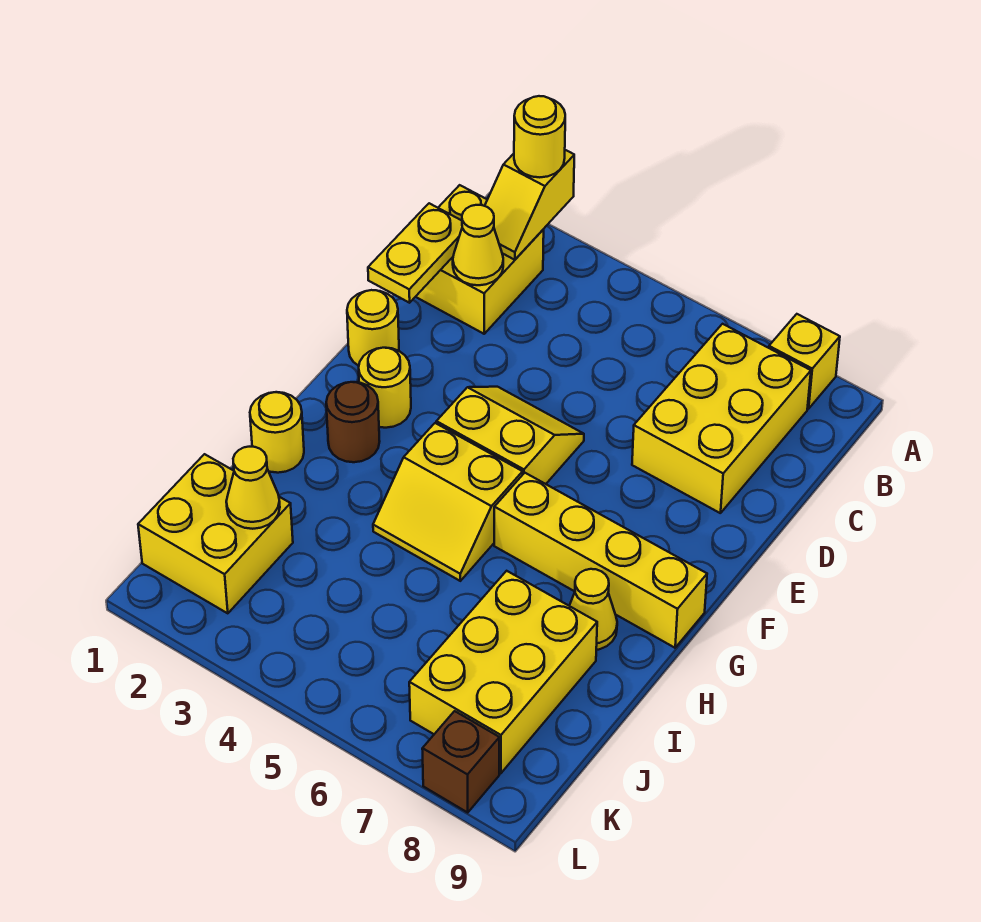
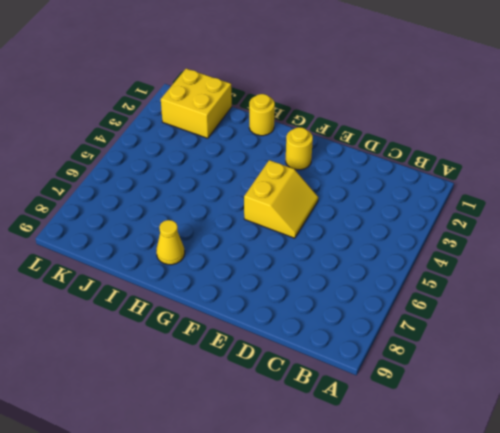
none -> yellow brick A8 level 1
none -> yellow brick B1:C2 level 1
none -> yellow brick B7:D8 level 1

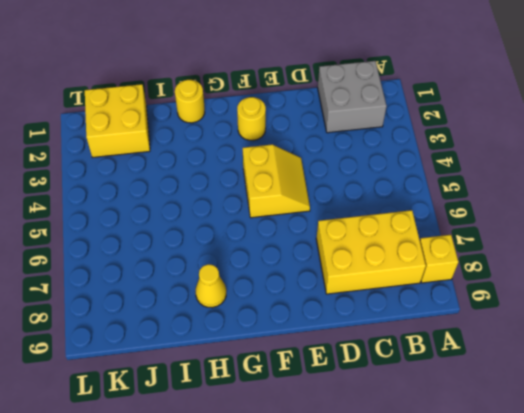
grey brick B1:C2 level 1 -> yellow brick B1:C2 level 1
none -> yellow round brick E1 level 1
none -> brown round brick G2 level 1
none -> yellow slope G4:H5 level 1 top G

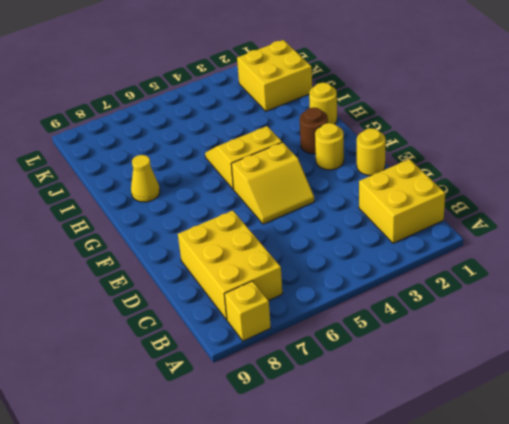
none -> yellow brick G6:G9 level 1
none -> yellow brick I7:K8 level 1
none -> brown brick L8 level 1

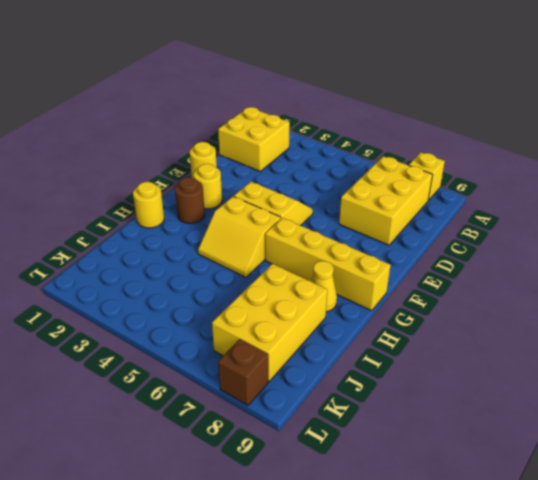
none -> yellow brick J1:K2 level 1
none -> yellow slope A2:B2 level 2 top A
none -> yellow plate C1:D1 level 2

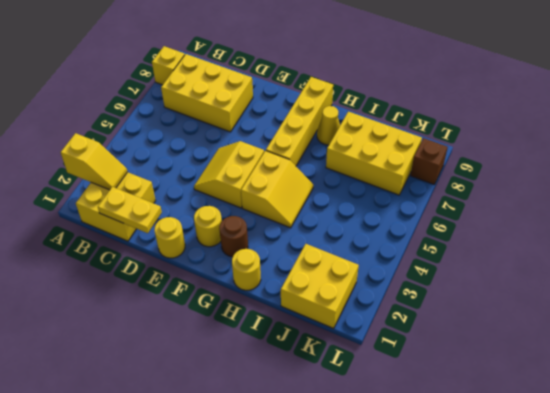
none -> yellow cone C2 level 2
none -> yellow cone J2 level 2
none -> yellow round brick A2 level 3

